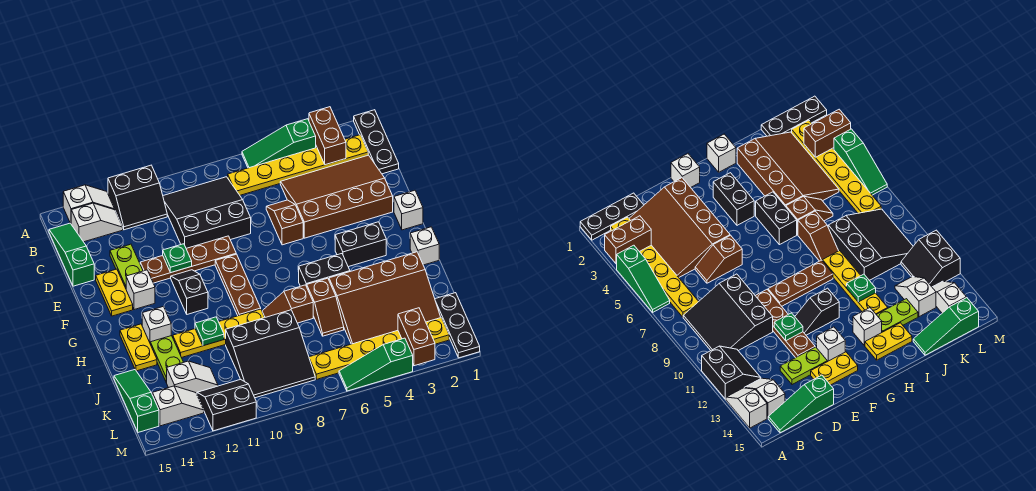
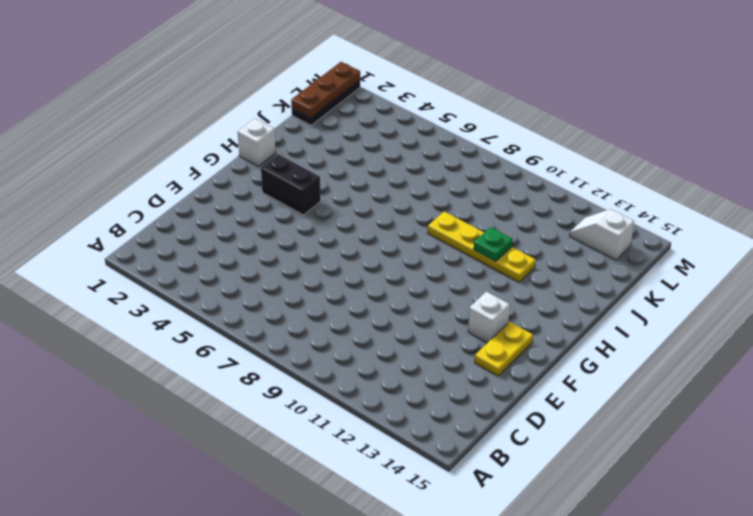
brown plate K1:M1 level 2 -> brown plate F9:H9 level 1
none -> black plate A1:C1 level 1
none -> green slope A4:A6 level 1 top 4
none -> black slope A11:B12 level 1 top A
none -> white slope A13:A14 level 1 top 14

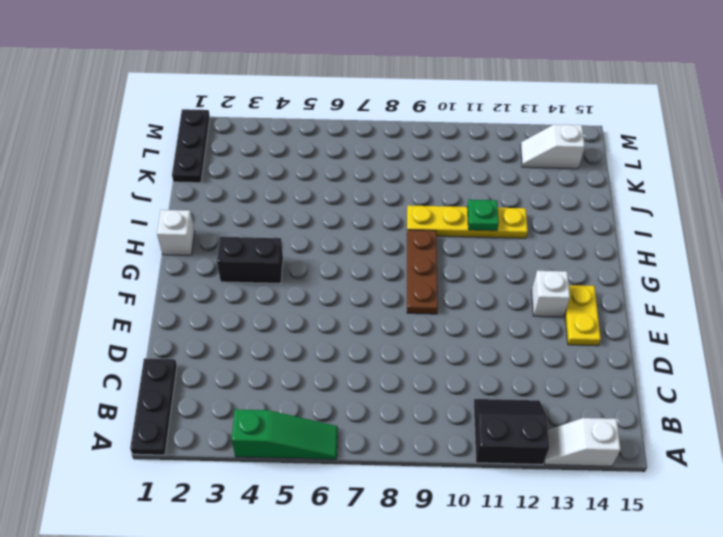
none -> yellow plate B2:B7 level 1
none -> black slope B8:D10 level 1 top D
none -> white slope B13:B14 level 1 top 14
none -> green slope B15:D15 level 1 top D

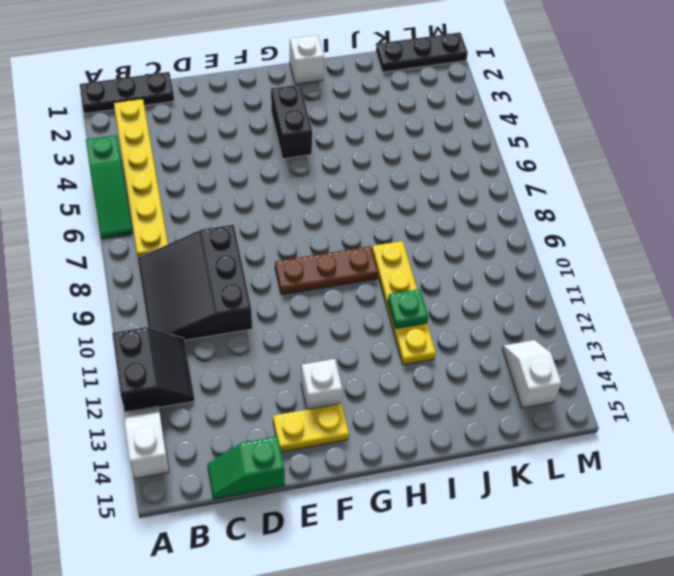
green slope C15:D15 level 1 top D -> green slope B15:D15 level 1 top D
none -> white slope B13:B14 level 1 top 14
none -> brown slope C2:E5 level 1 top E
none -> brown slope D6:E6 level 1 top E
none -> lime plate D13:E13 level 1

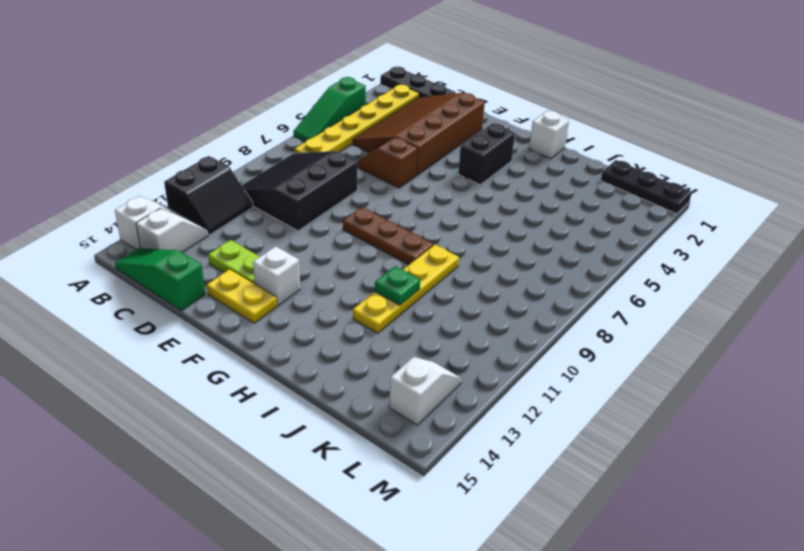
none -> brown plate E9:E12 level 1
none -> white brick F1 level 1
none -> black slope F11:G11 level 1 top G
none -> black brick H5:H6 level 1

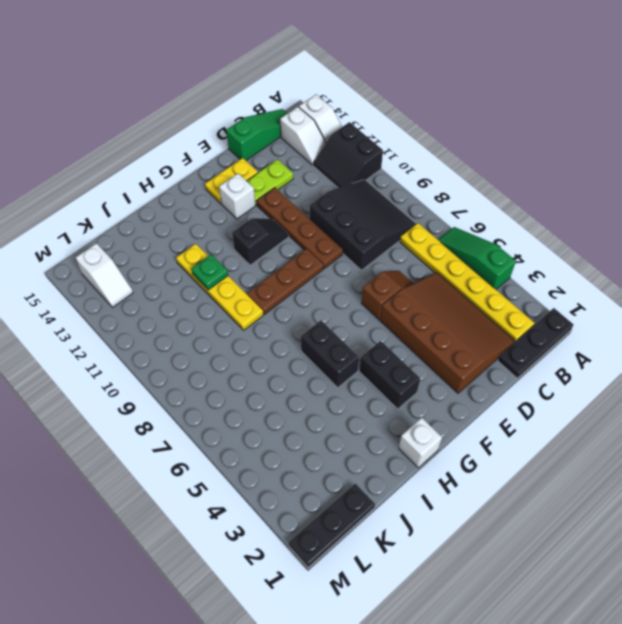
none -> white brick F1 level 1
none -> white brick H13 level 1
none -> yellow plate H14:I14 level 1
none -> brown slope I2:K5 level 1 top I

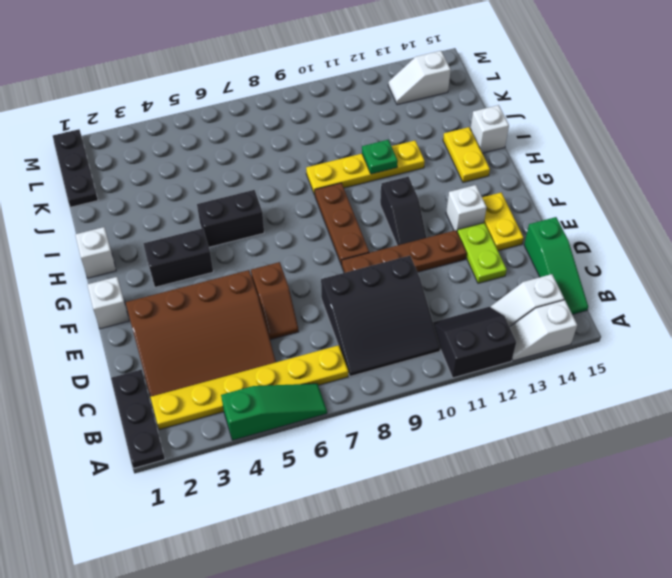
white brick I15 level 1 -> white brick H13 level 1
none -> brown slope I2:K5 level 1 top I
none -> brown slope I6:J6 level 1 top I
none -> brown slope I7:I8 level 1 top 7
none -> lime plate I13:J13 level 1

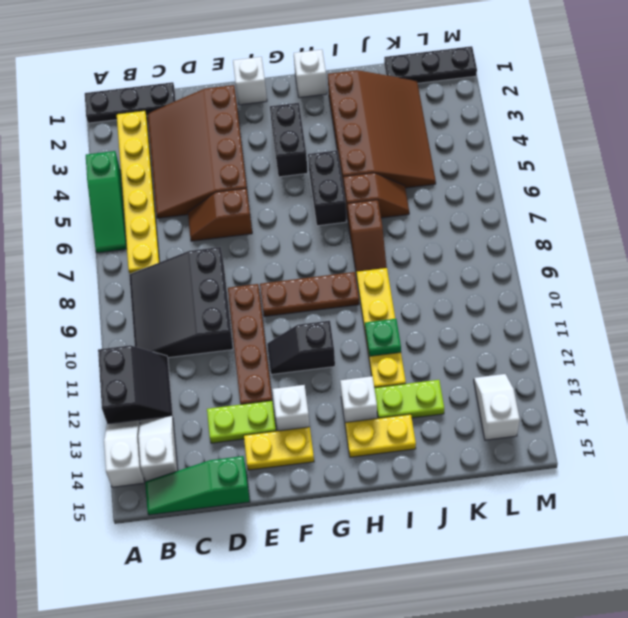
none -> black slope J8:L10 level 1 top J
none -> green slope J15:L15 level 1 top L
none -> white slope K12:K13 level 1 top 13
none -> yellow plate L2:L7 level 1

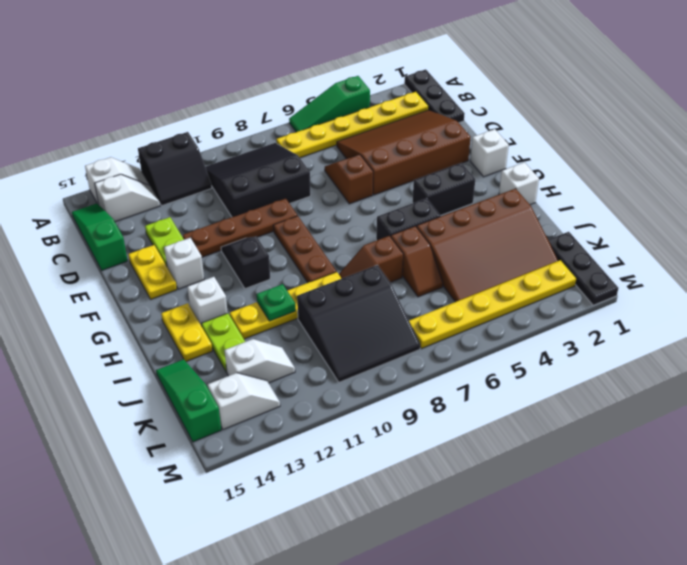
none -> black slope L11:M12 level 1 top M
none -> green slope M4:M6 level 1 top 4
none -> brown brick A3:B3 level 2
none -> green plate E11 level 2

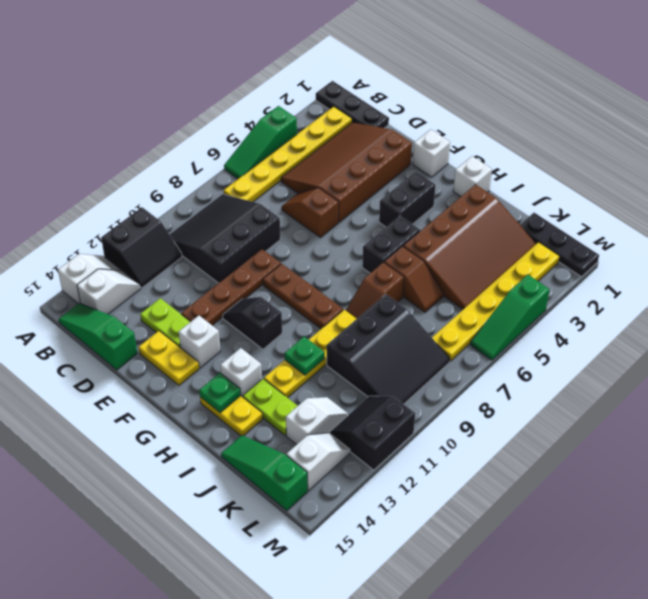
green plate H14 level 2 -> green plate E11 level 2
none -> brown brick A3:B3 level 2
none -> brown brick L3:M3 level 2

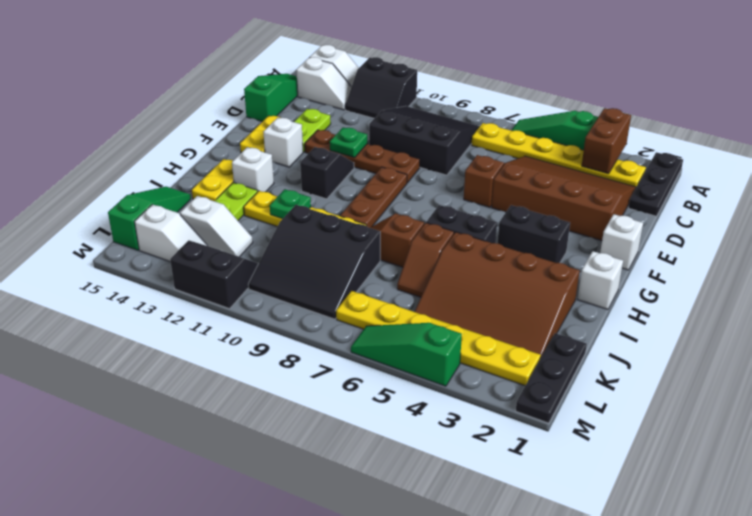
none -> brown brick L3:M3 level 2

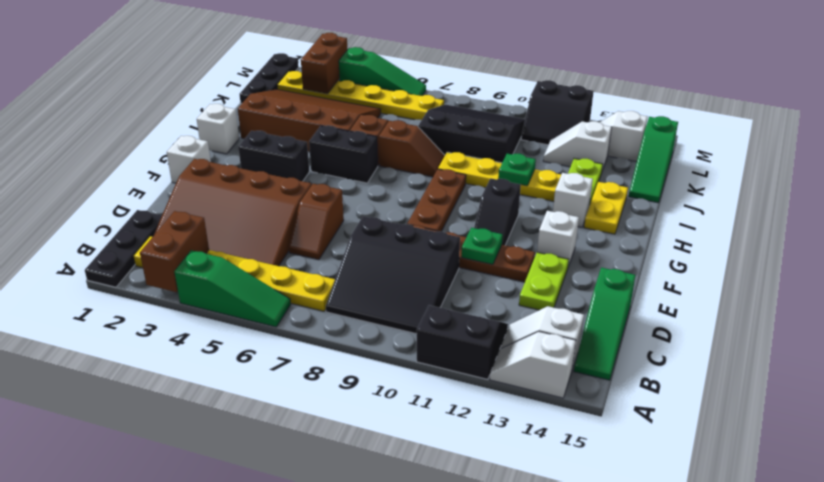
none -> yellow plate E14:F14 level 1

